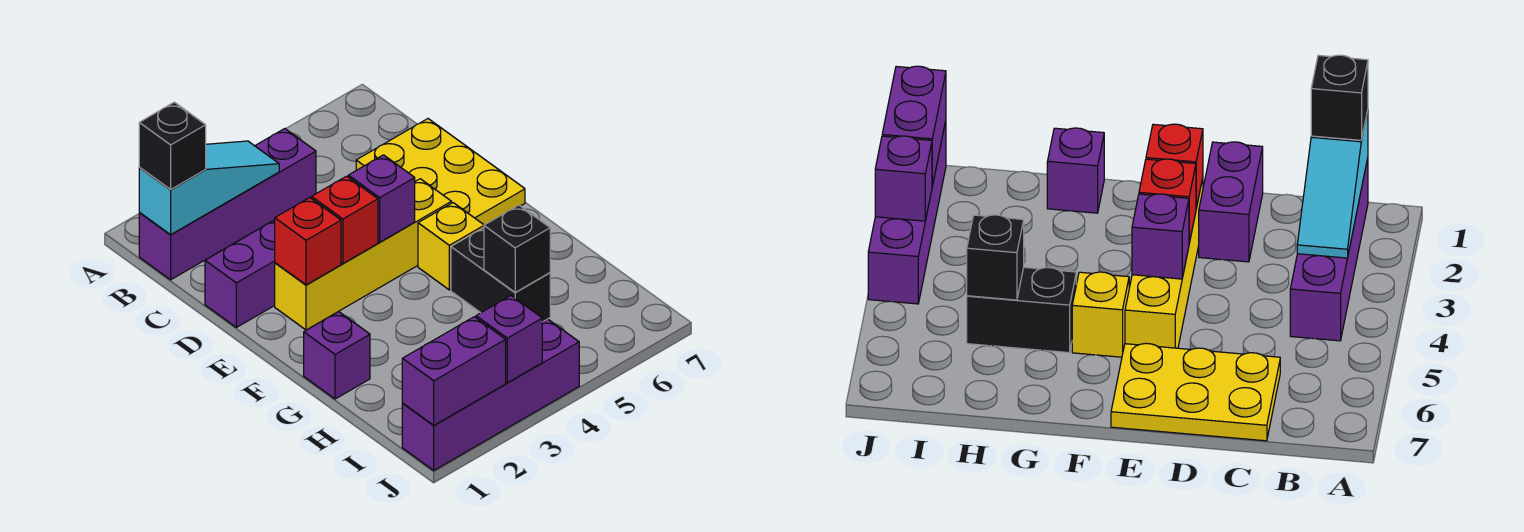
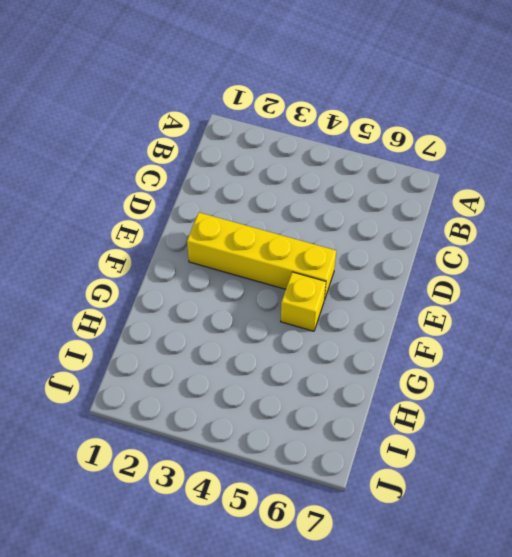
none -> purple brick B1:B4 level 1
none -> yellow plate C6:E7 level 1
none -> purple brick D1:D2 level 1

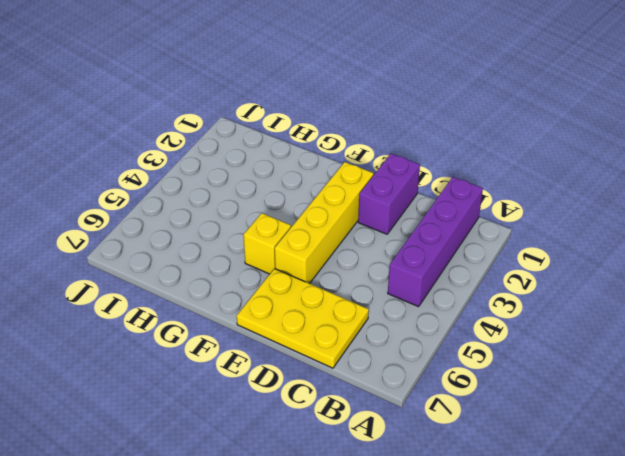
none -> purple brick G1 level 1
none -> black brick G5:H5 level 1
none -> purple brick J1:J4 level 1

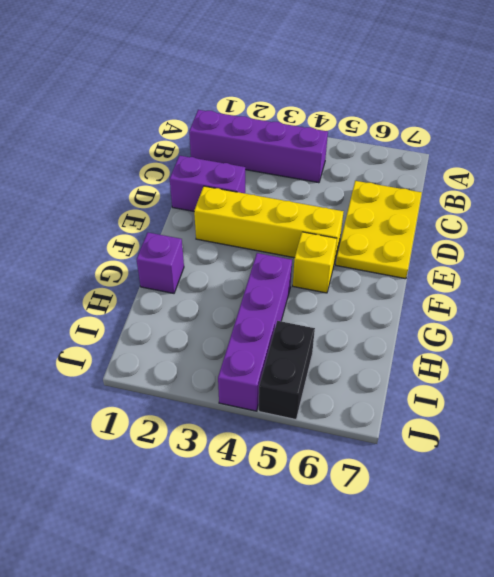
purple brick G4:J4 level 1 -> purple brick J1:J4 level 1
black brick I5:J5 level 1 -> black brick G5:H5 level 1
none -> cyan slope B1:B3 level 2 top 1
none -> red brick E2 level 2
none -> red brick E3 level 2

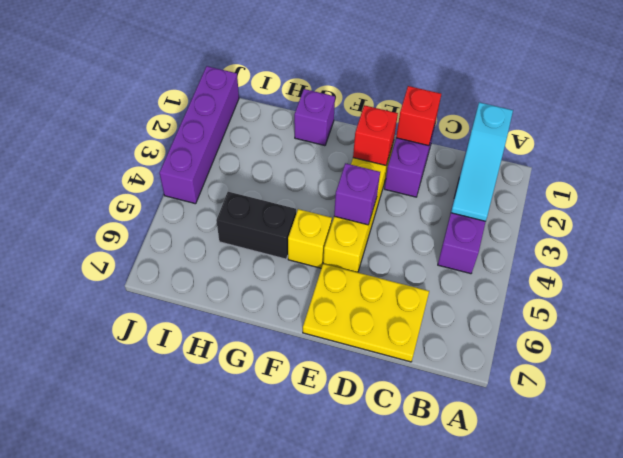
red brick D1 level 2 -> red brick E3 level 2
none -> black brick H5 level 2
none -> purple brick J1:J2 level 2
none -> purple brick J3 level 2

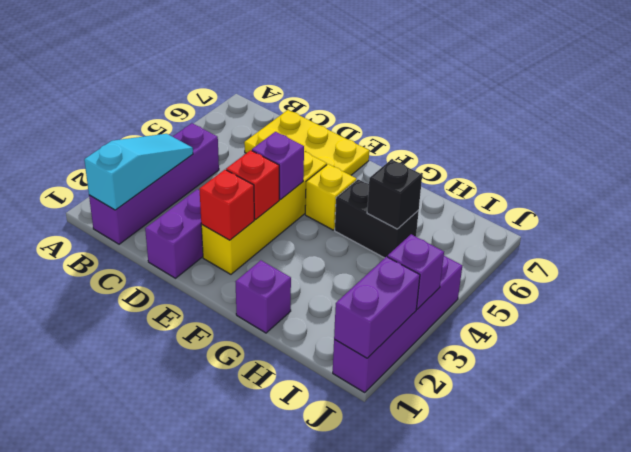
none -> black brick B1 level 3

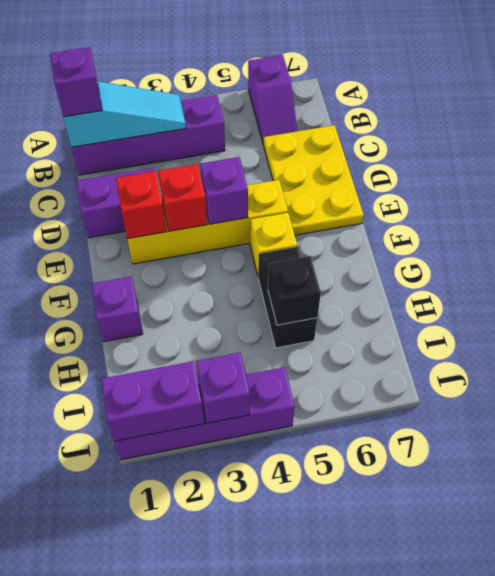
purple slope A6:B6 level 1 top A -> none
purple brick B1 level 3 -> black brick B1 level 3

